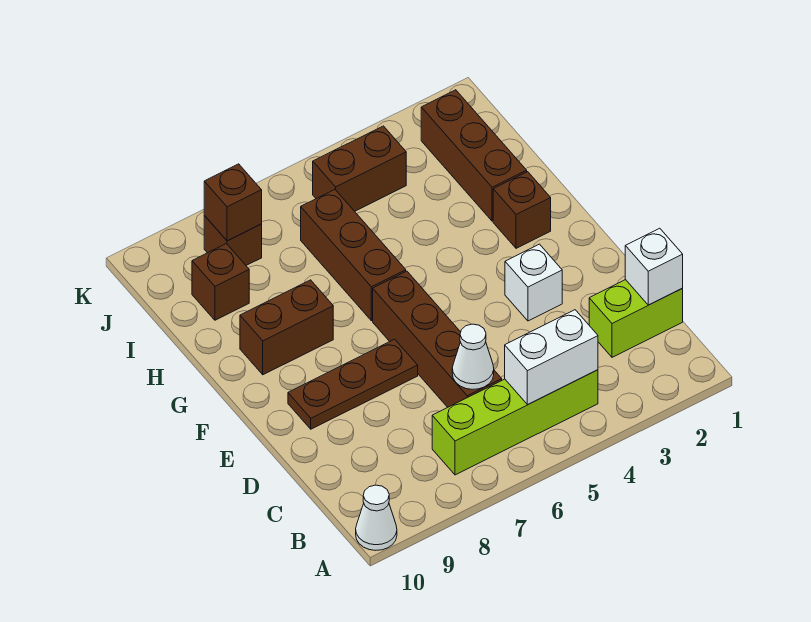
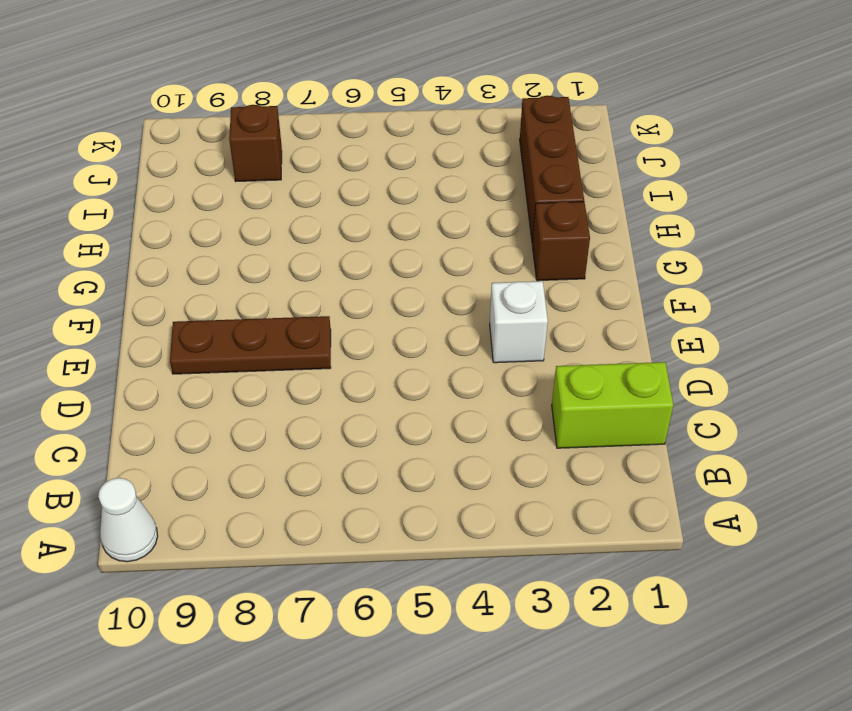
none -> lime brick B4:B7 level 1
none -> brown brick C6:F6 level 1
none -> brown brick G6:I6 level 1

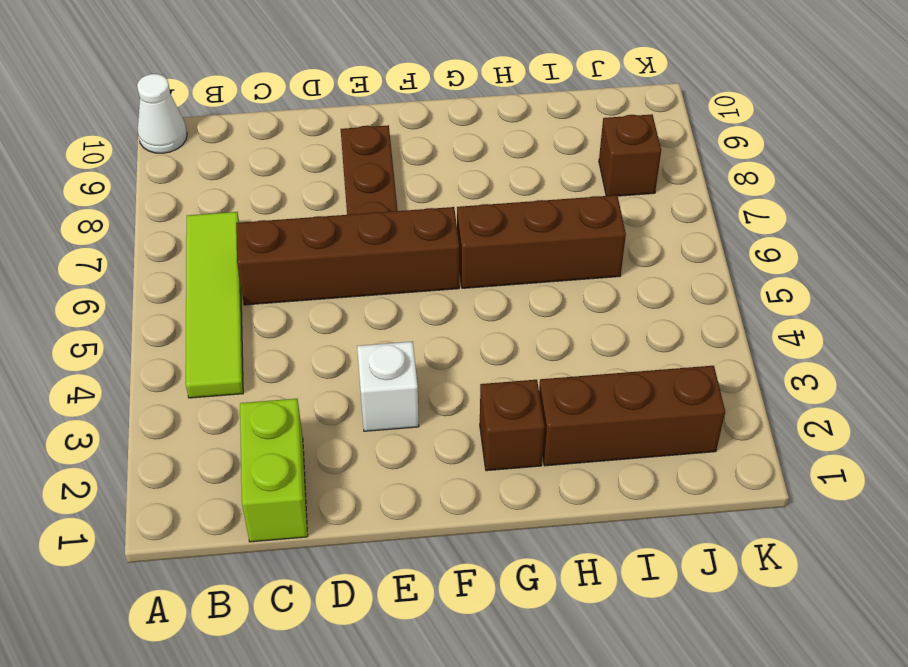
lime tile B4:B7 level 1 -> lime brick B4:B7 level 1
none -> brown brick G8:G9 level 1
none -> brown brick I9 level 1
none -> brown brick J4:J5 level 1

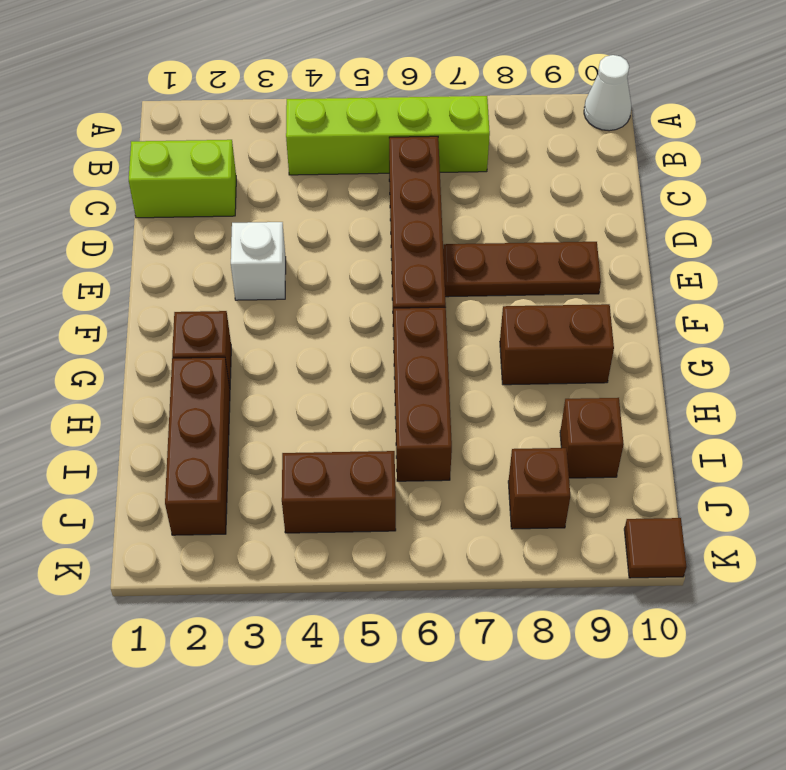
brown tile K10 level 1 -> none
none -> white brick B4:B5 level 2
none -> white brick C1 level 2
none -> white cone C6 level 2

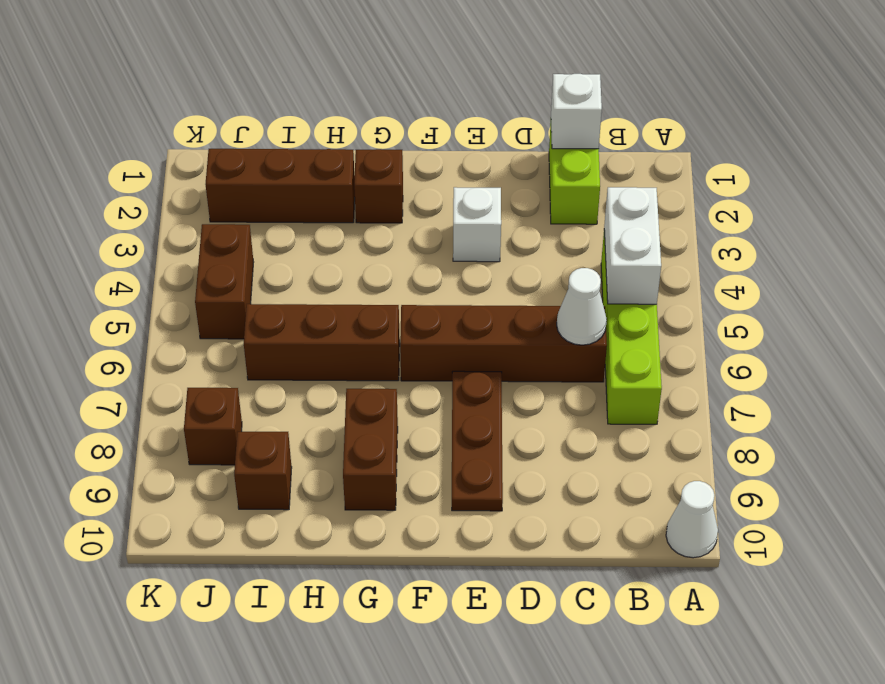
none -> brown brick J8 level 2

